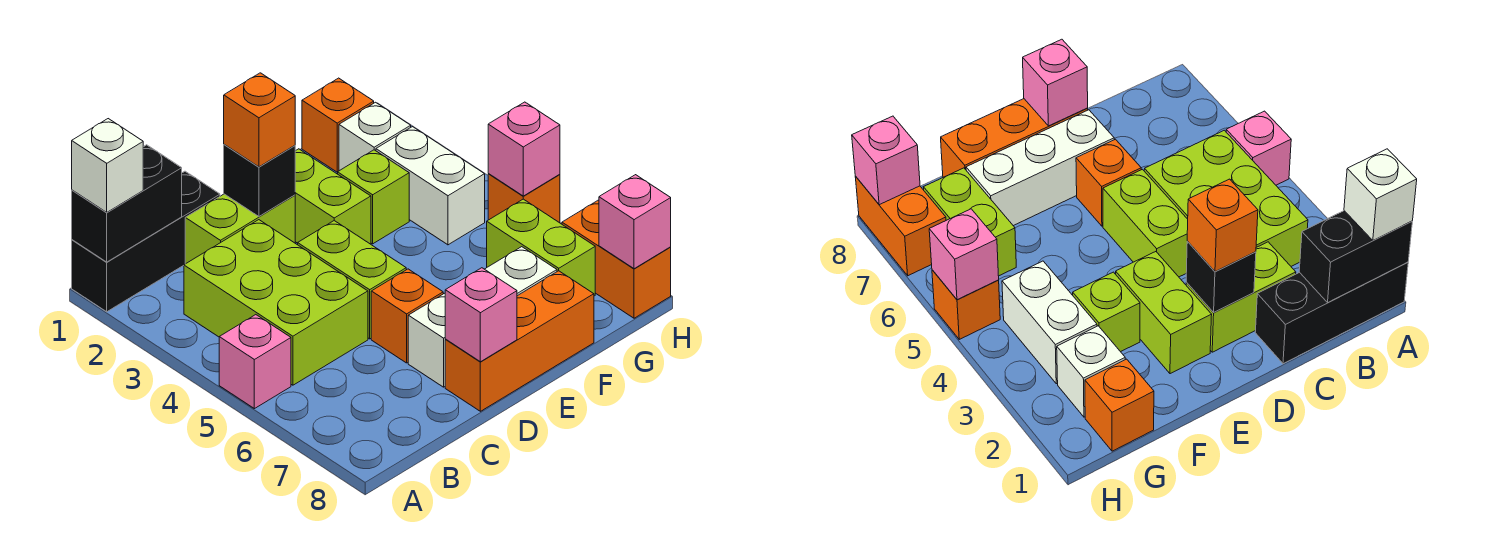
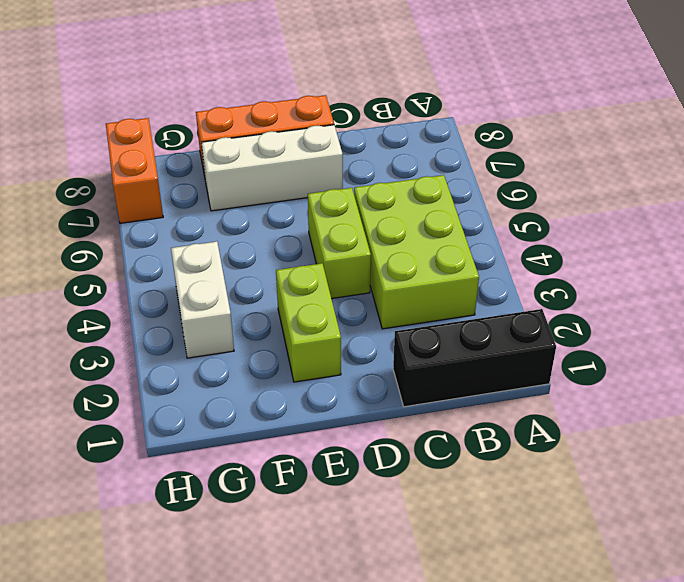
none -> pink brick A5 level 1
none -> lime brick C2:D2 level 1
none -> orange brick D6 level 1

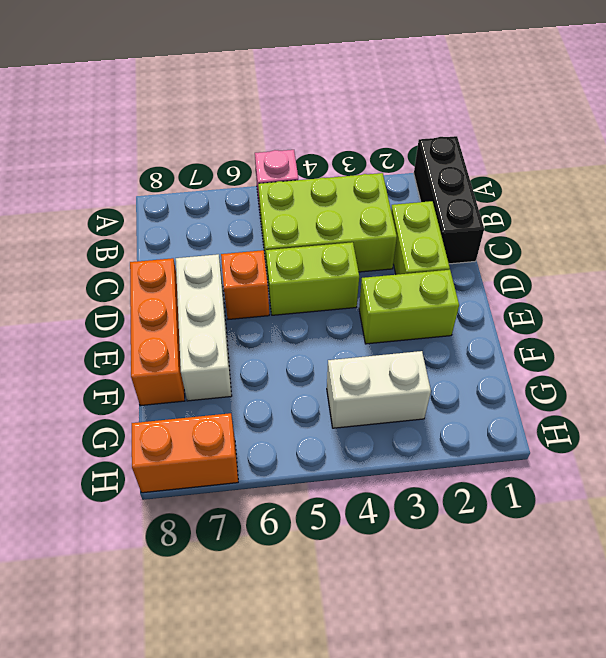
none -> lime brick F3 level 1
none -> orange brick G1 level 1
none -> white brick G2 level 1

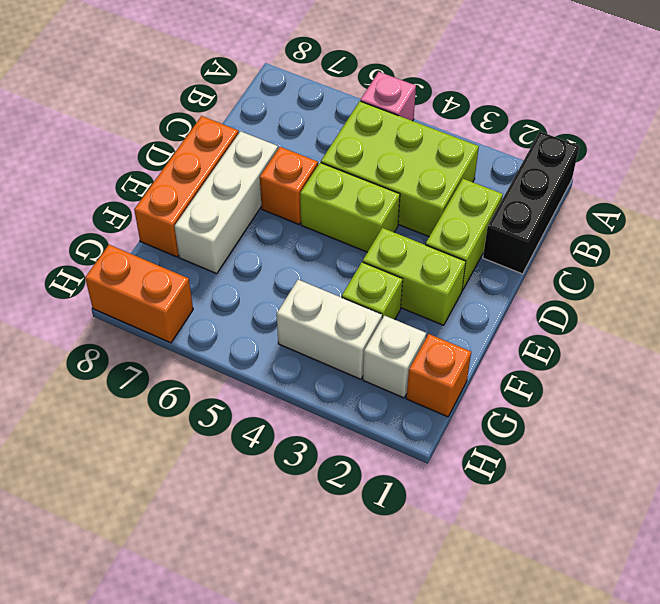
none -> lime brick G6:G7 level 1
none -> orange brick H5 level 1
none -> black brick A1:B1 level 2

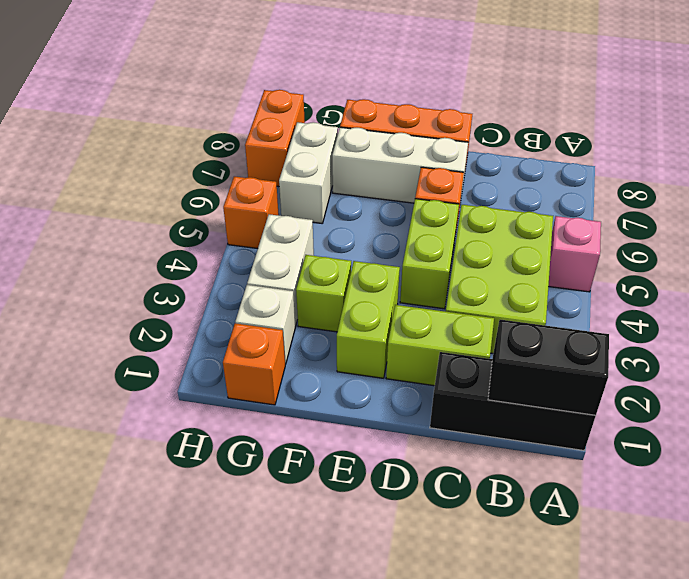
white brick G6:G7 level 1 -> lime brick G6:G7 level 1
none -> black brick D2 level 2
none -> pink brick D8 level 2
none -> pink brick H5 level 2

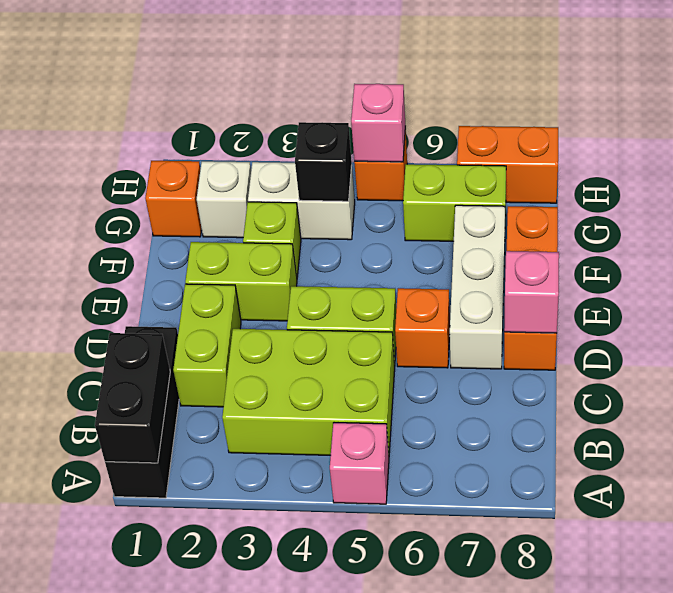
black brick G4 level 2 -> black brick D2 level 2
none -> pink brick H8 level 2
none -> white brick A1 level 3
none -> orange brick D2 level 3

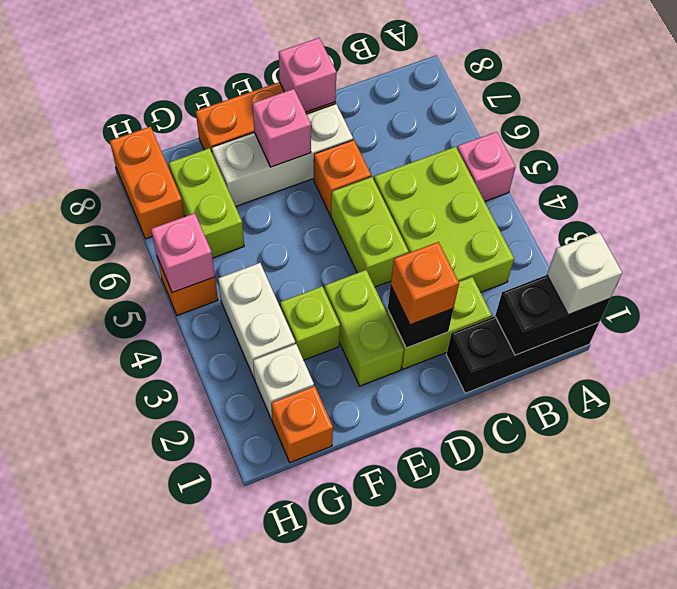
pink brick E7 level 2 -> pink brick H8 level 2

